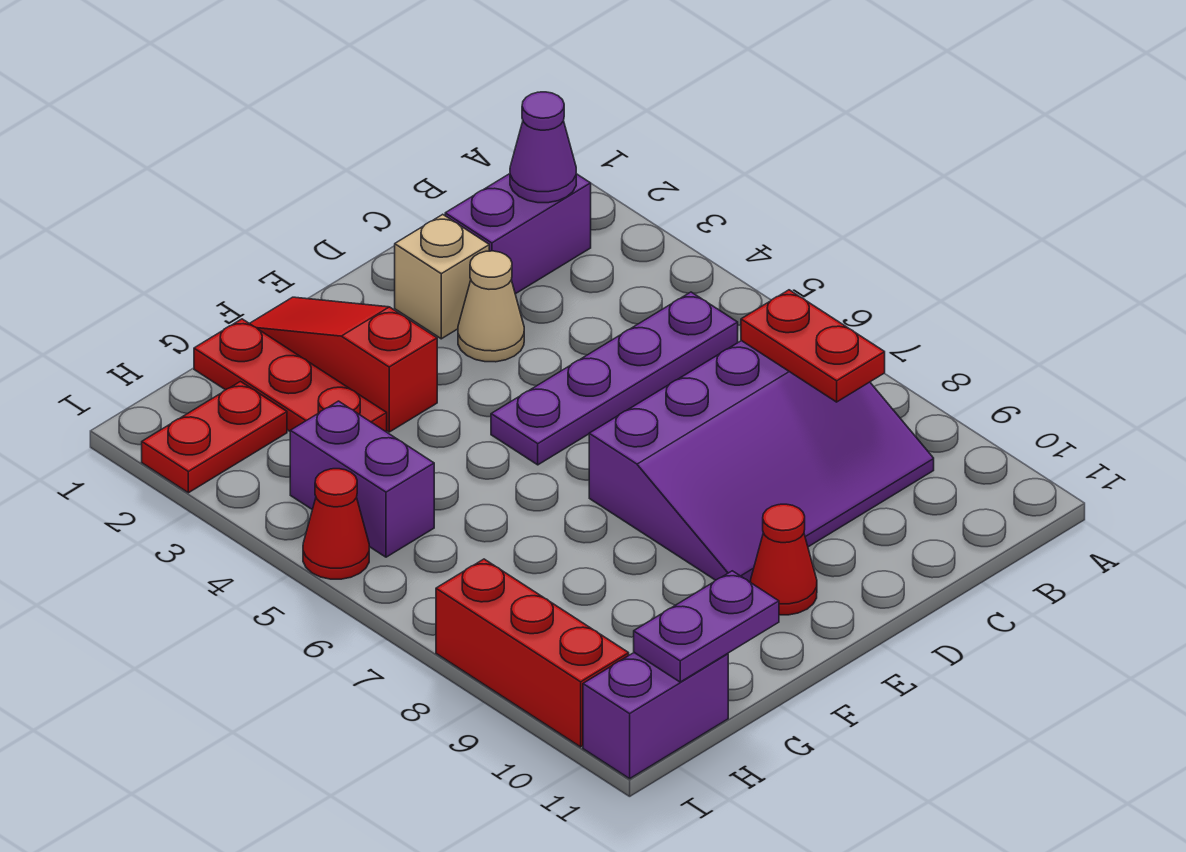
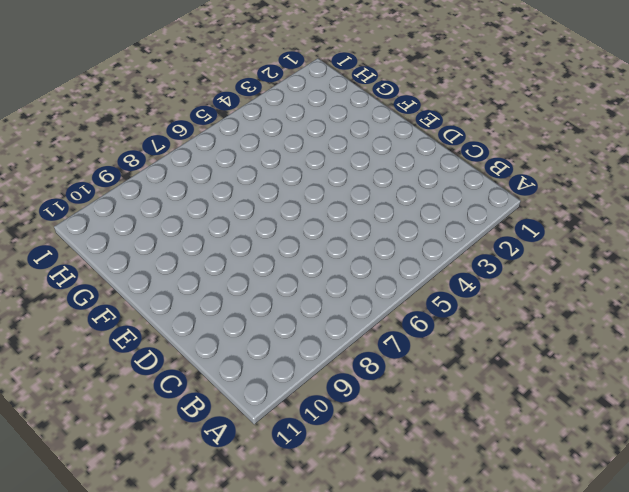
none -> purple brick B2:C2 level 1
none -> purple plate B5:E5 level 1
none -> purple slope B7:E9 level 1 top 7

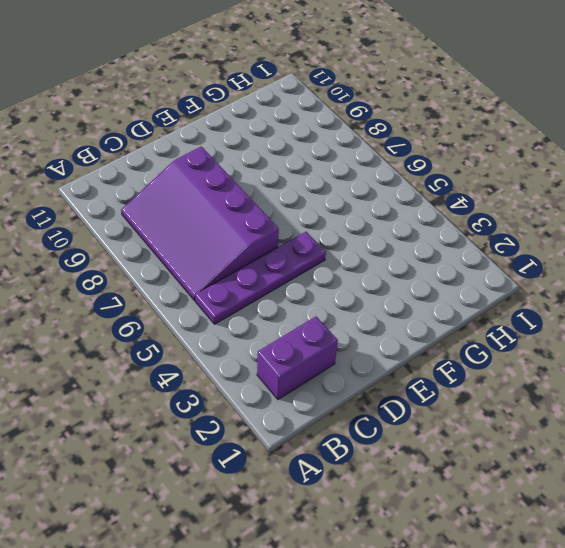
purple slope B6:D9 level 1 top D -> purple slope B7:E9 level 1 top 7
none -> tan brick D2 level 1
none -> tan cone D3 level 1
none -> red cone E10 level 1

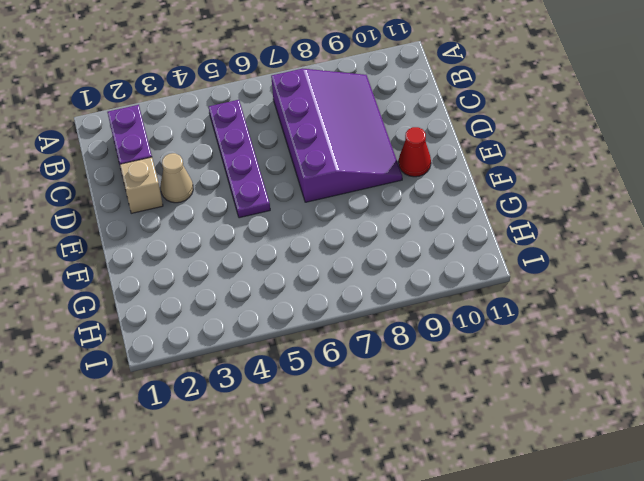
none -> red slope F1:F3 level 1 top 3
none -> red plate G1:G3 level 1
none -> red plate H2:I2 level 1

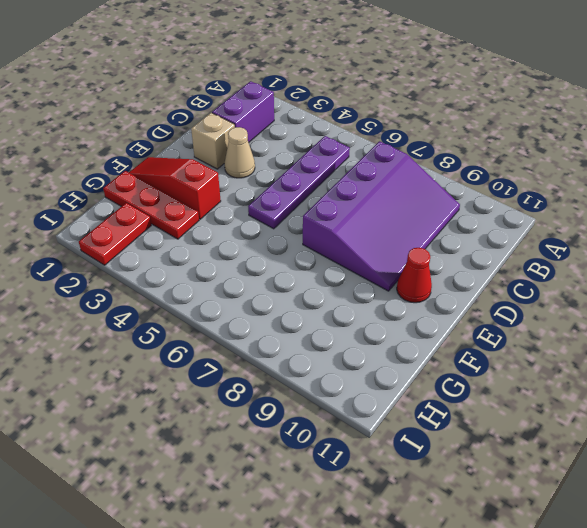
none -> purple brick H4:H5 level 1
none -> purple brick H11:I11 level 1
none -> red cone I5 level 1

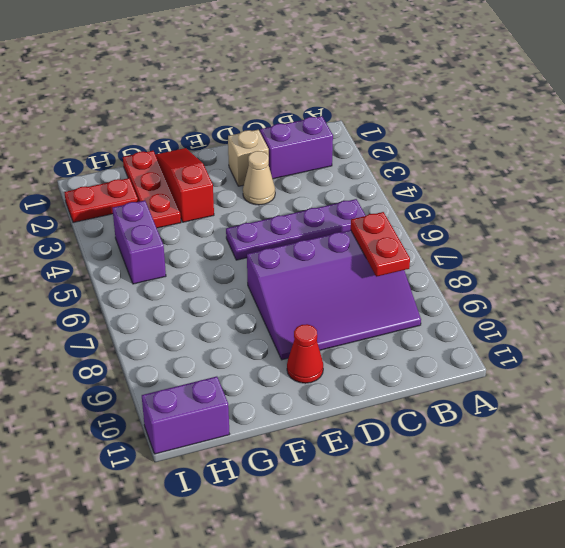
none -> red cone I5 level 1
none -> red brick I8:I10 level 1
none -> purple cone B2 level 2

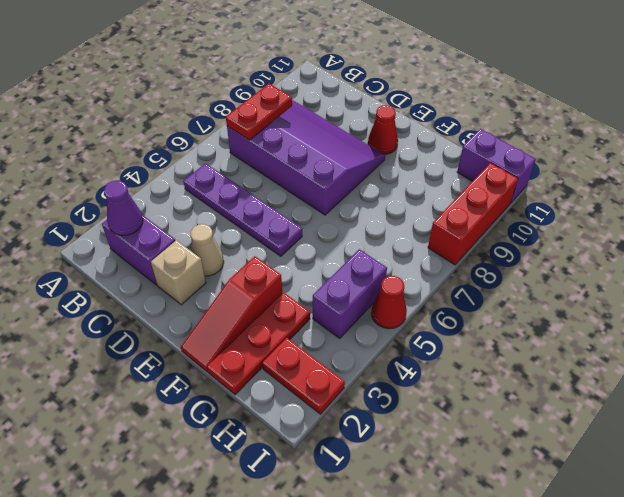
none -> purple plate G11:H11 level 2

